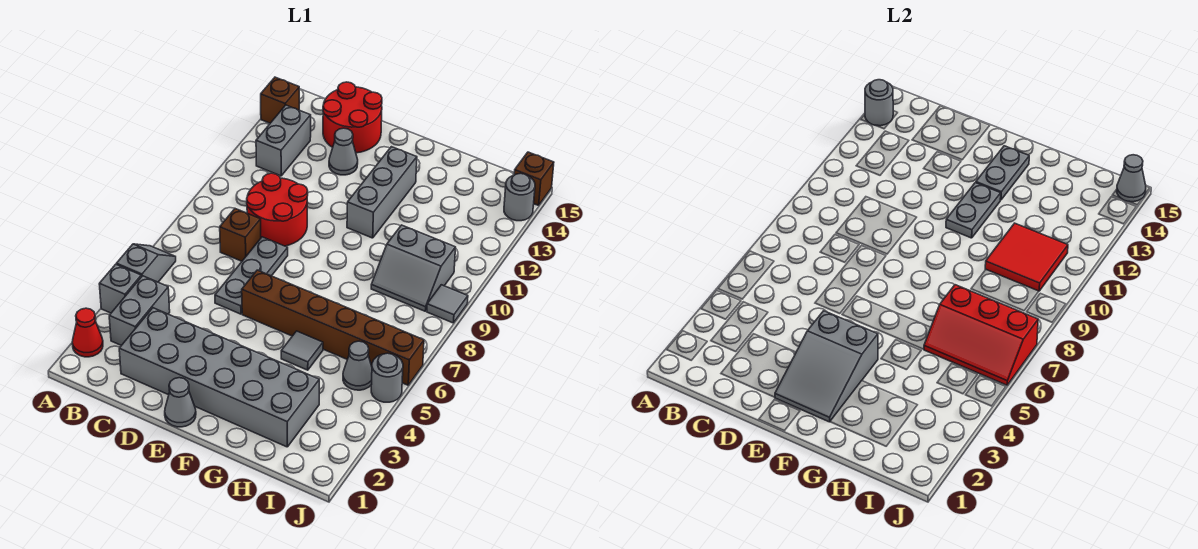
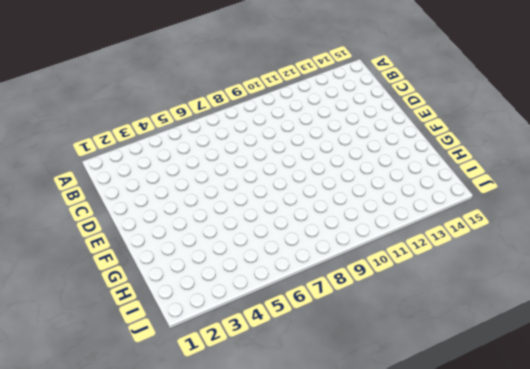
none -> red cone A2 level 1
none -> grey brick A4 level 1
none -> grey slope A5:A6 level 1 top 5

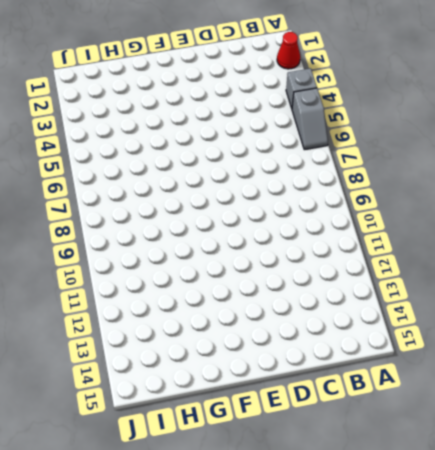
none -> brown brick A14 level 1
none -> grey brick B3:B4 level 1
none -> grey brick B12:B13 level 1

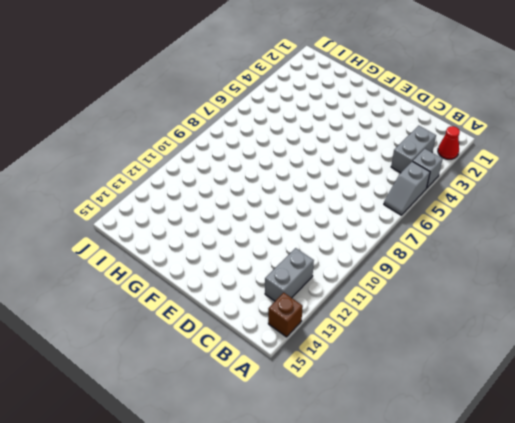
none -> grey brick C2:H3 level 1
none -> brown brick C8 level 1
none -> red round brick C9:D10 level 1

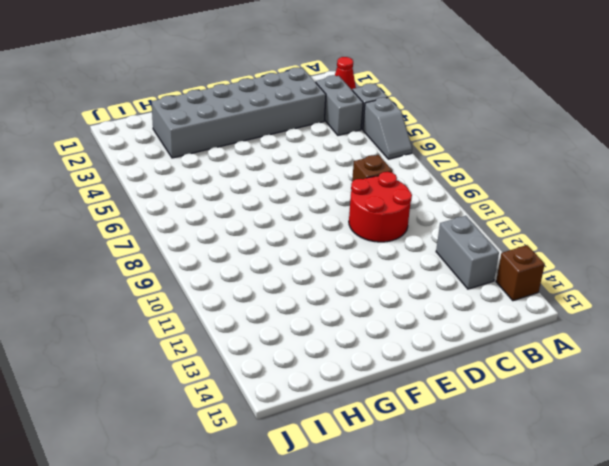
none -> red round brick C14:D15 level 1
none -> grey plate D6:D8 level 1
none -> grey cone D13 level 1

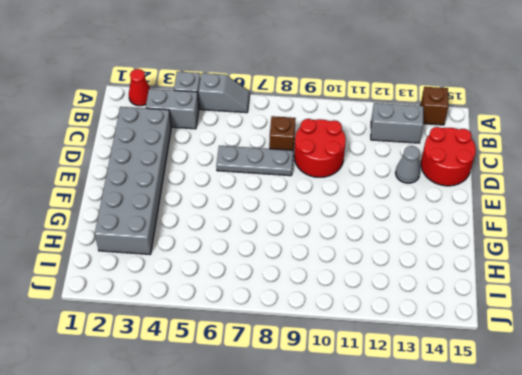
none -> grey cone E1 level 1
none -> brown brick E6:J6 level 1
none -> grey brick F11:F13 level 1

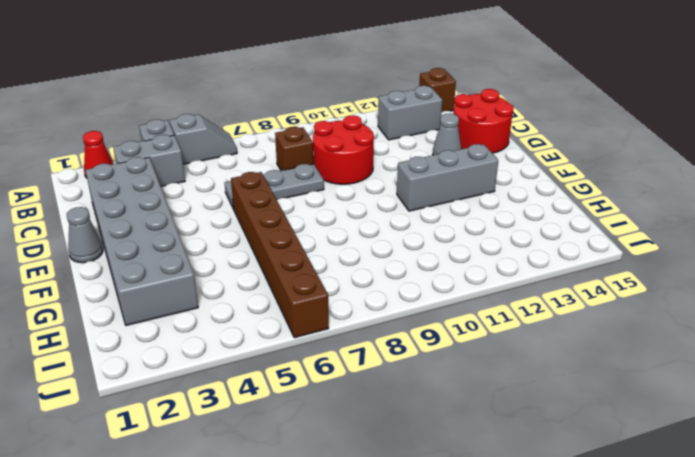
none -> grey tile G5 level 1
none -> grey slope H9:I10 level 1 top 10
none -> grey cone I5 level 1

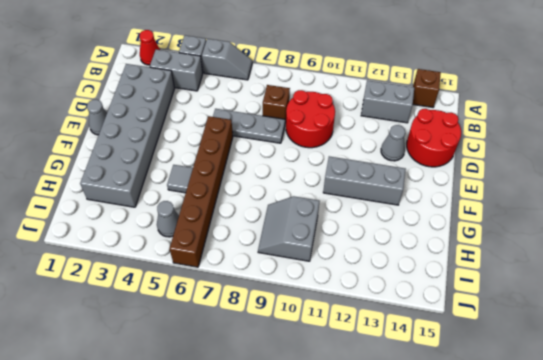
none -> grey round brick J5 level 1
none -> grey tile J9 level 1
none -> grey round brick J14 level 1

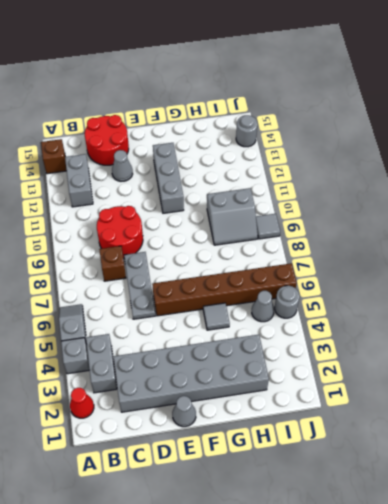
none -> brown brick J15 level 1
none -> grey round brick A14 level 2
none -> grey slope E2:F4 level 2 top 4

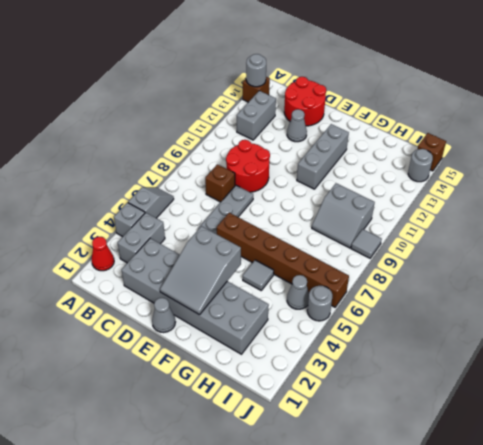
none -> grey plate F11:F12 level 2
none -> grey plate F13:F14 level 2
none -> red slope H6:J7 level 2 top 7

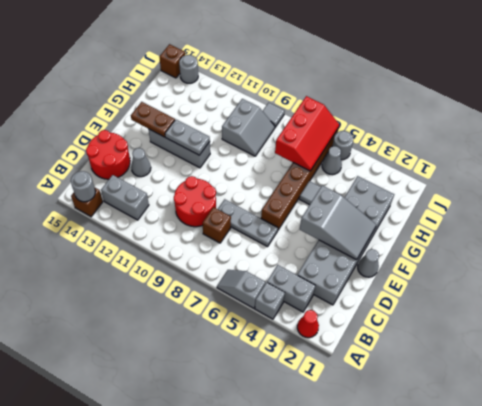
brown plate F13:F14 level 2 -> grey plate F13:F14 level 2
none -> red tile H10:I11 level 2
none -> grey cone J15 level 2

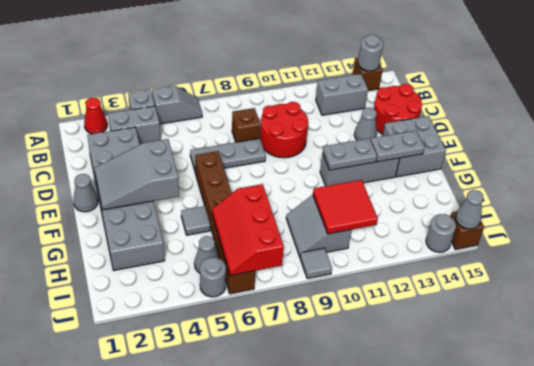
grey brick E14:F15 level 1 -> none

